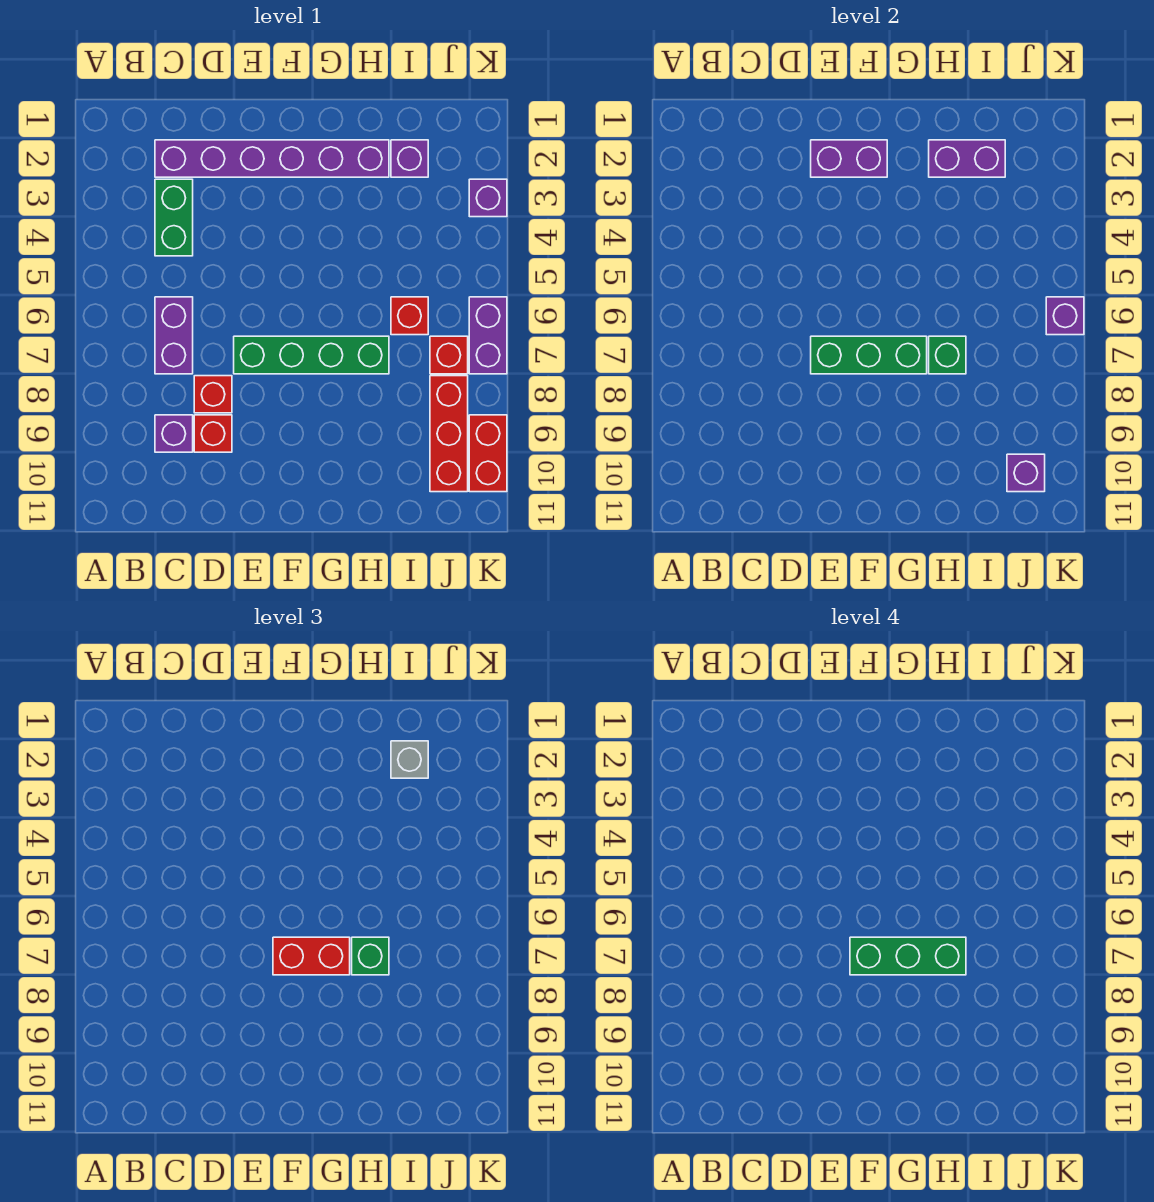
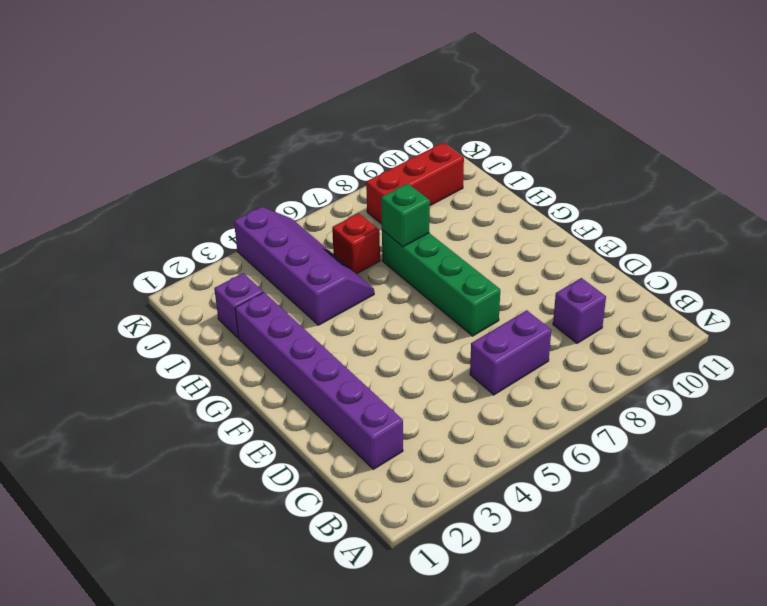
purple slope H4:K5 level 1 top 4 -> none
none -> green brick C3:C4 level 1
none -> red brick D8 level 1
none -> red brick D9 level 1

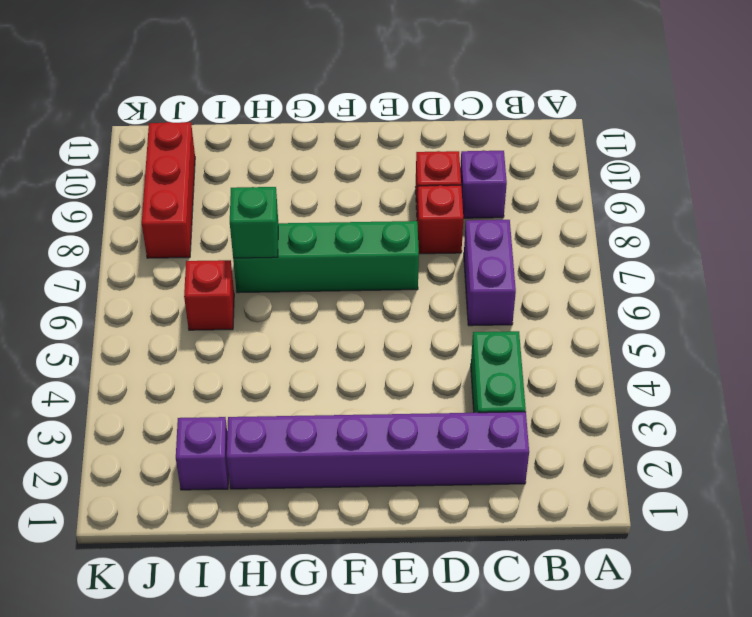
none -> red brick J7 level 1
none -> purple brick K3 level 1
none -> purple brick K6:K7 level 1

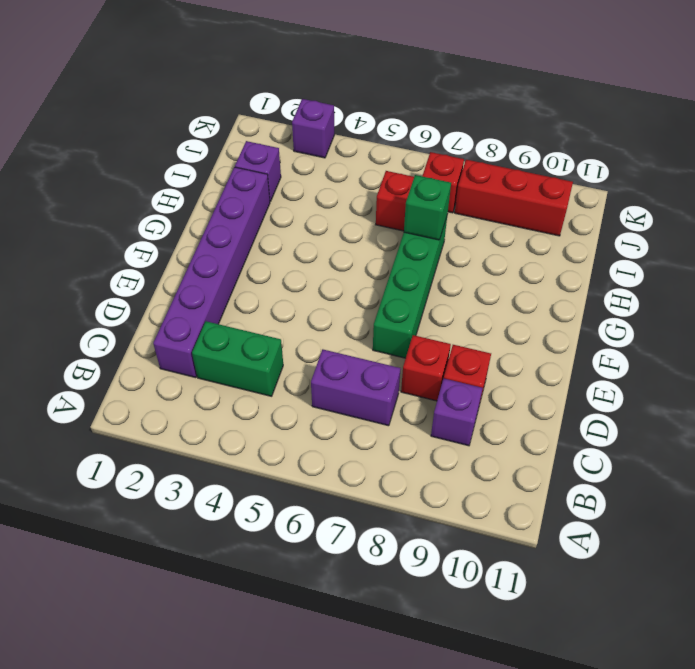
none -> purple brick K6:K7 level 1
none -> red brick K9:K10 level 1
none -> purple brick E2:F2 level 2

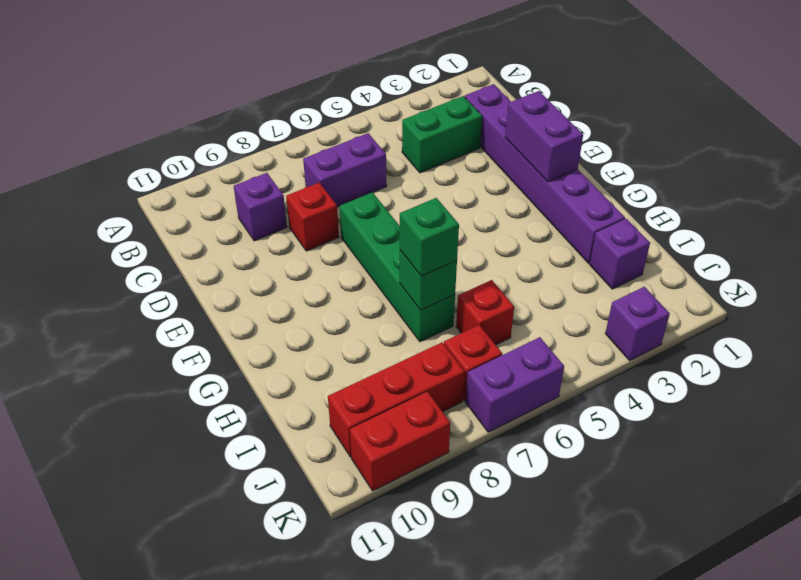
none -> red brick D9 level 1
none -> green brick E7:G7 level 2
none -> purple brick H2:I2 level 2

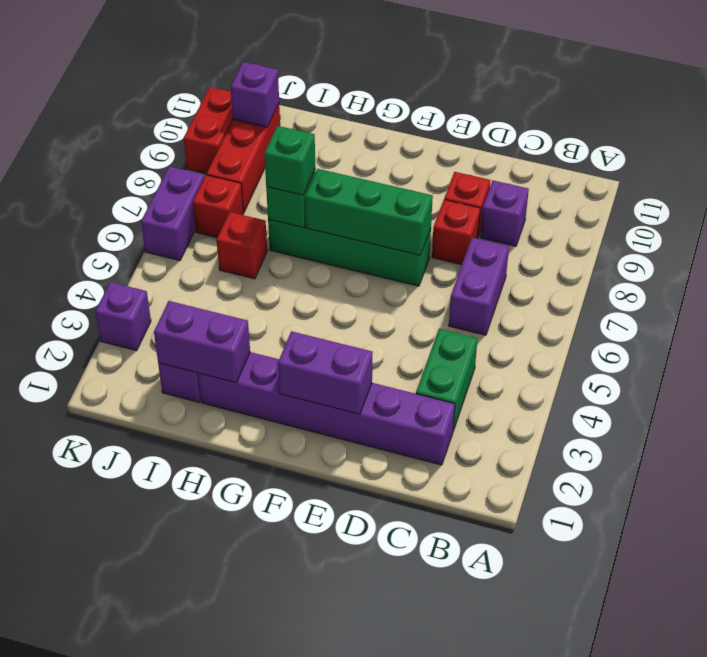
none -> purple brick K6 level 2
none -> red brick F7:G7 level 3
none -> grey brick I2 level 3

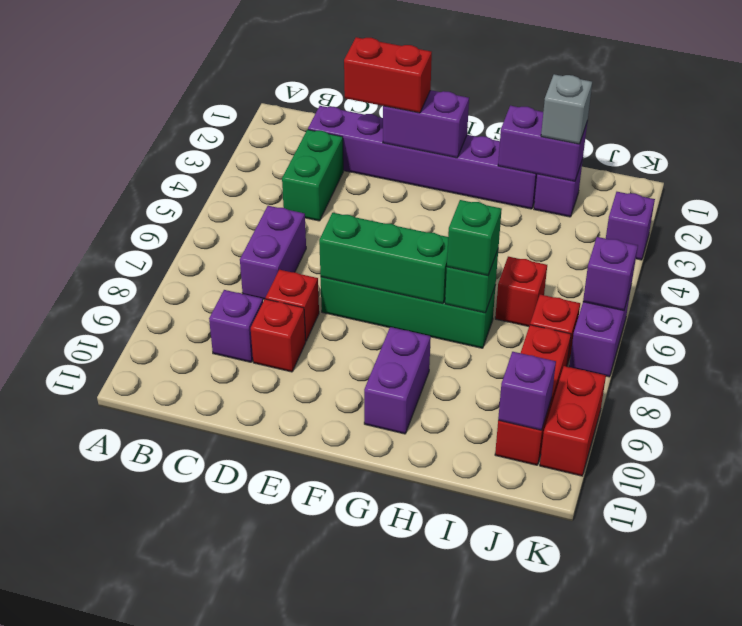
red brick D2:E2 level 3 -> red brick F7:G7 level 3
purple brick G9:G10 level 1 -> none
none -> green brick F7:H7 level 4

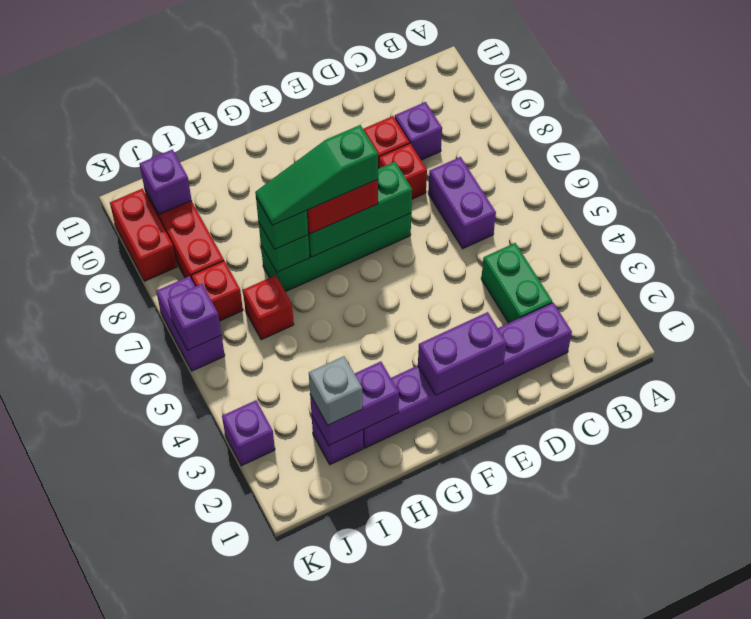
green slope F7:H7 level 4 top F -> green brick F7:H7 level 4

